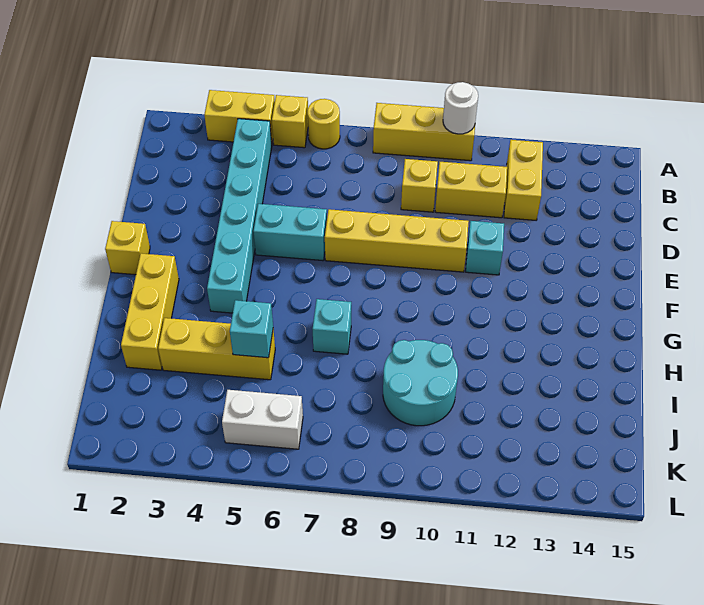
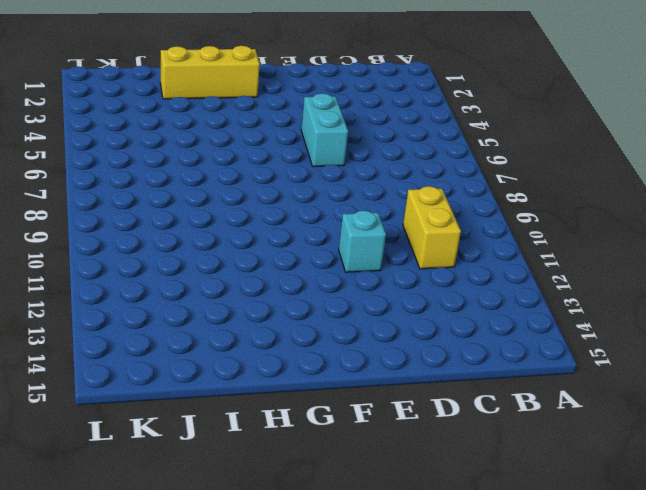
none -> yellow brick A3:A4 level 1
none -> yellow brick A5 level 1
none -> yellow round brick A6 level 1

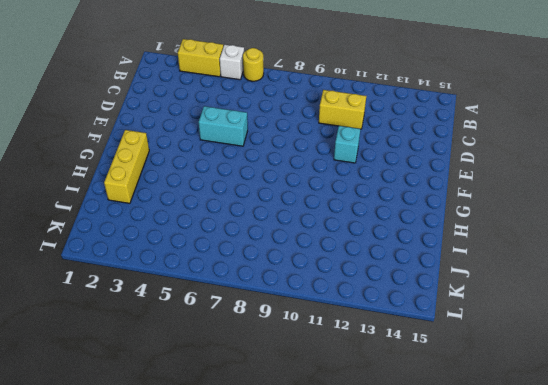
white brick A5 level 1 -> yellow brick A5 level 1
none -> yellow brick A8:A10 level 1
none -> cyan brick B4:G4 level 1
none -> yellow brick B12:C12 level 1

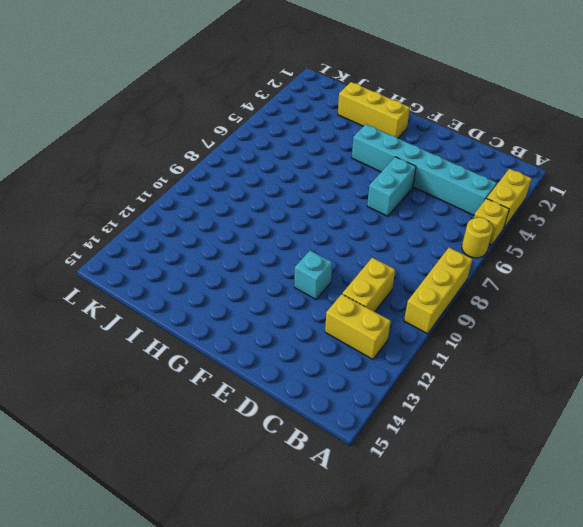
none -> yellow brick C9 level 1
none -> yellow brick E7:E10 level 1
none -> yellow brick F1 level 1

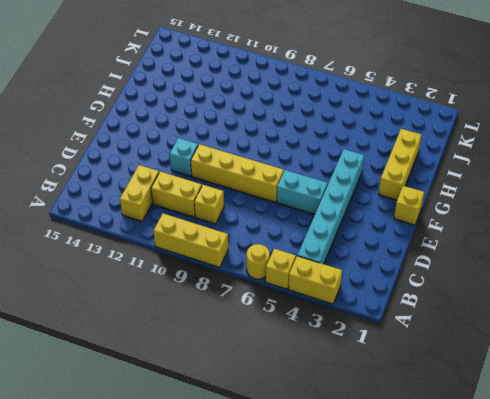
none -> cyan brick H7 level 1
none -> yellow brick I3:I5 level 1
none -> cyan round brick I9:J10 level 1

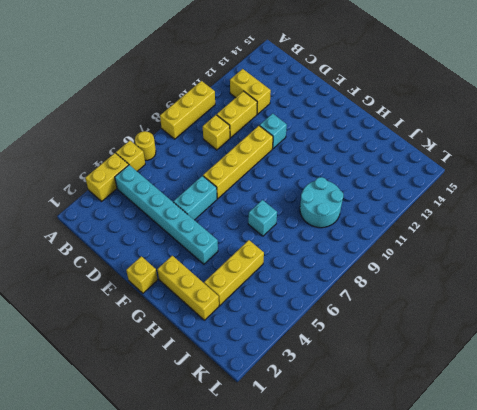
none -> white brick K5:K6 level 1
none -> white round brick A10 level 2
none -> cyan brick I5 level 2

